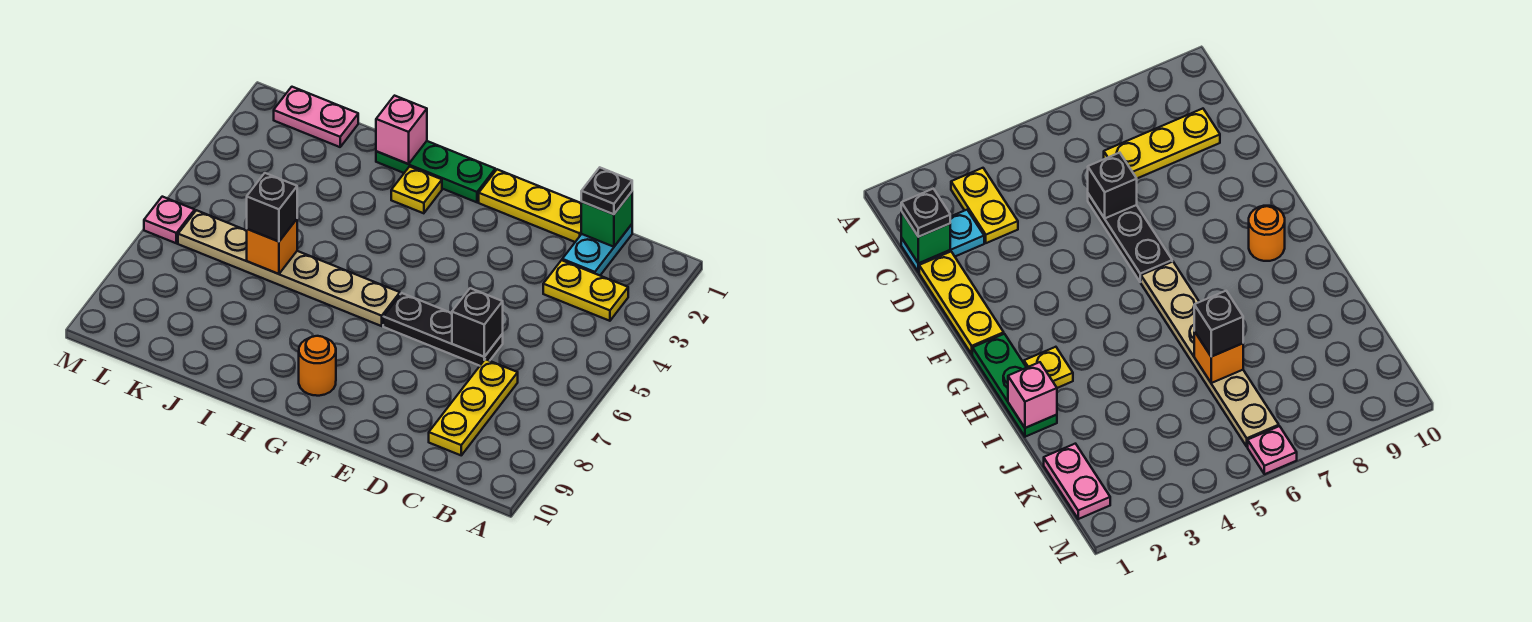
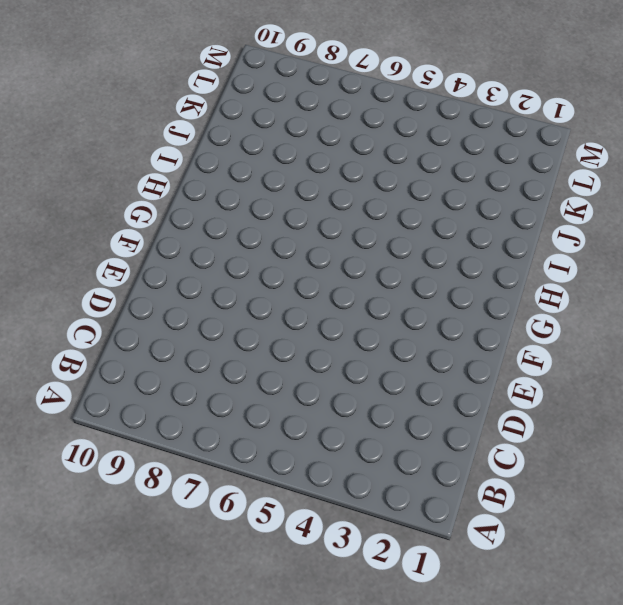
none -> yellow plate B3:C3 level 1
none -> cyan plate C1:C2 level 1
none -> yellow plate C7:C9 level 1

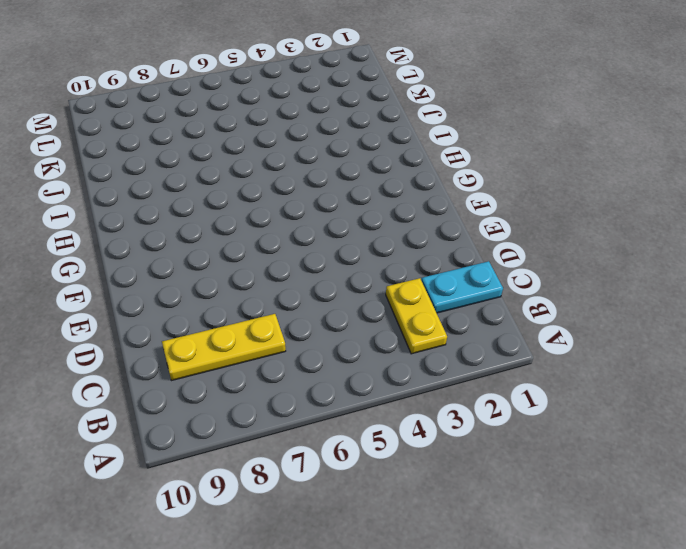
none -> yellow plate D1:F1 level 1
none -> black plate D6:F6 level 1
none -> green plate G1:I1 level 1

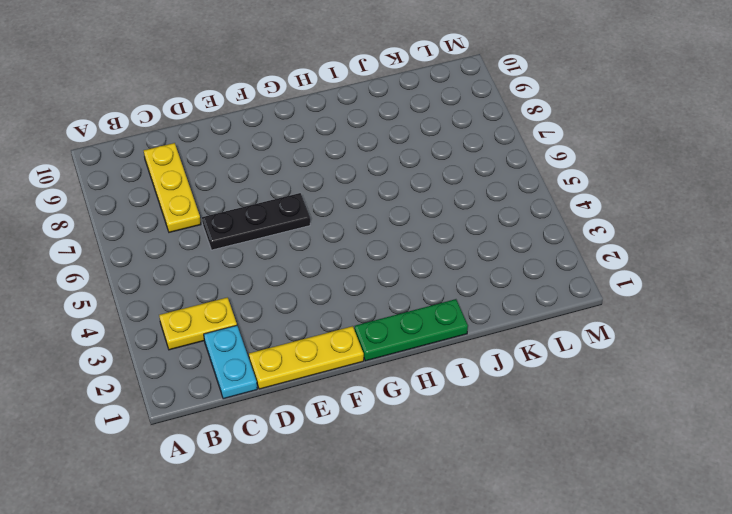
none -> tan plate G6:L6 level 1
none -> orange round brick G9 level 1
none -> yellow plate H2 level 1

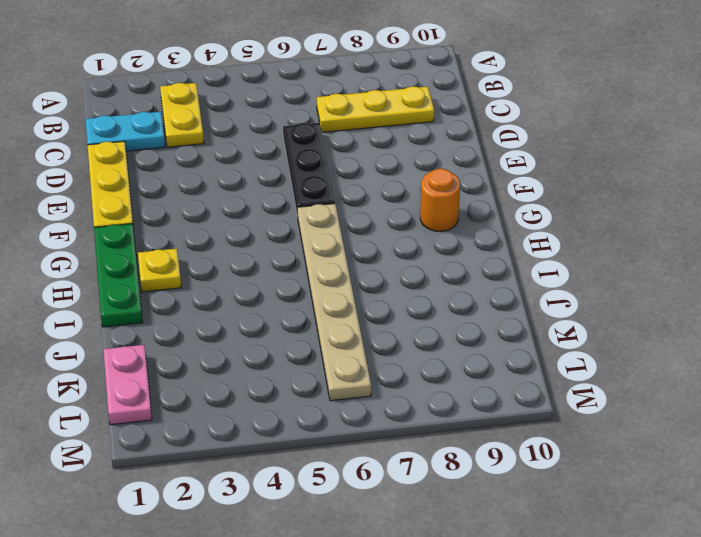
none -> pink plate M6 level 1
none -> green brick C1 level 2
none -> black brick D6 level 2

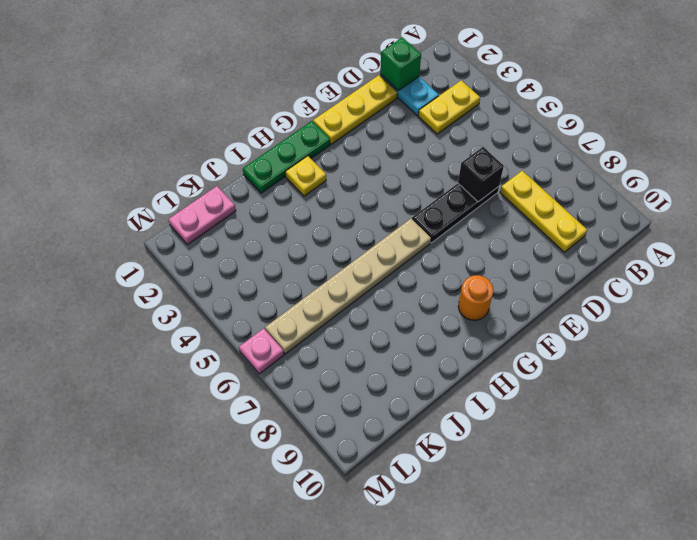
none -> pink brick I1 level 2
none -> orange brick J6 level 2
none -> black plate C1 level 3

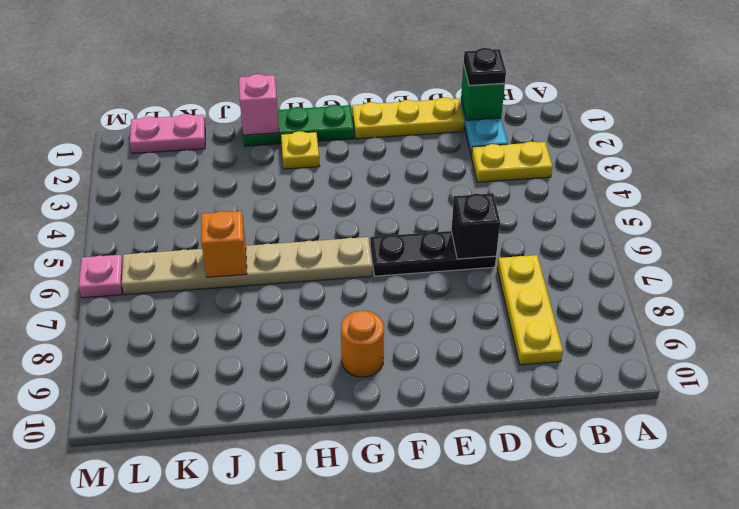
none -> black brick J6 level 3

